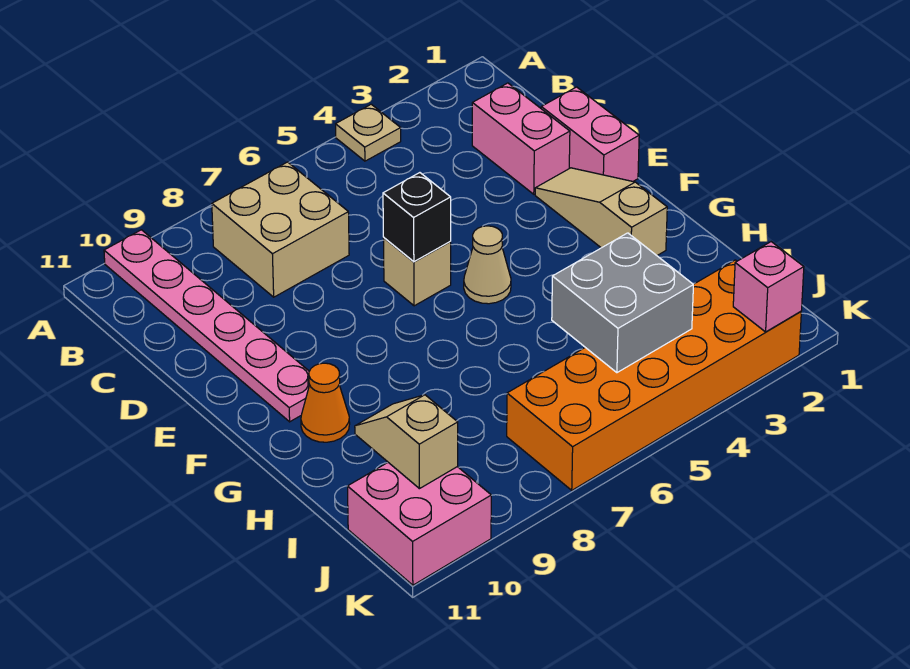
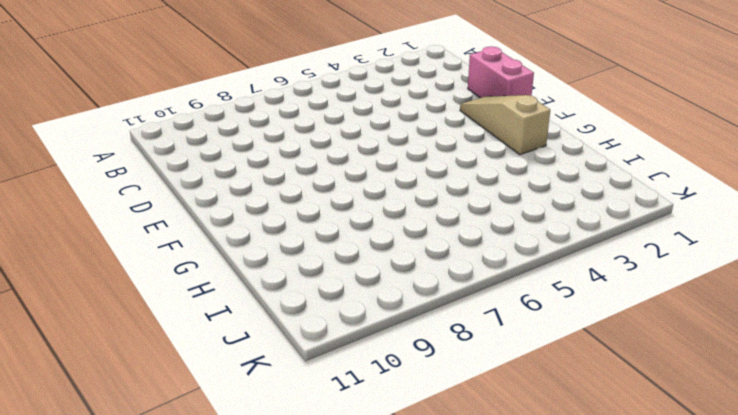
none -> tan plate A4 level 1
none -> pink plate A10:F10 level 1
none -> tan brick B7:C8 level 1

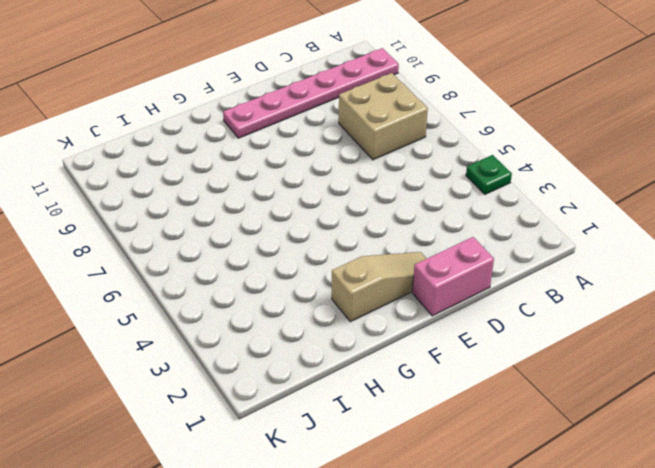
green plate A4 level 1 -> tan plate A4 level 1
none -> pink brick C2:D2 level 1
none -> tan brick E6 level 1
none -> tan cone F5 level 1

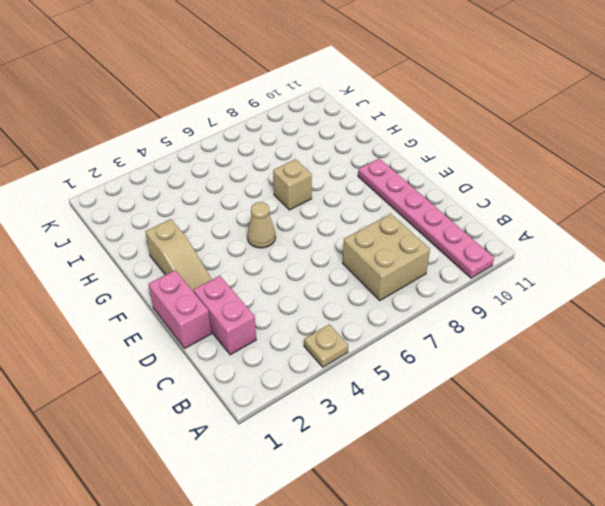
tan brick G7 level 1 -> tan brick E6 level 1
none -> orange cone G10 level 1
none -> orange brick J2:K7 level 1
none -> pink brick J10:K11 level 1

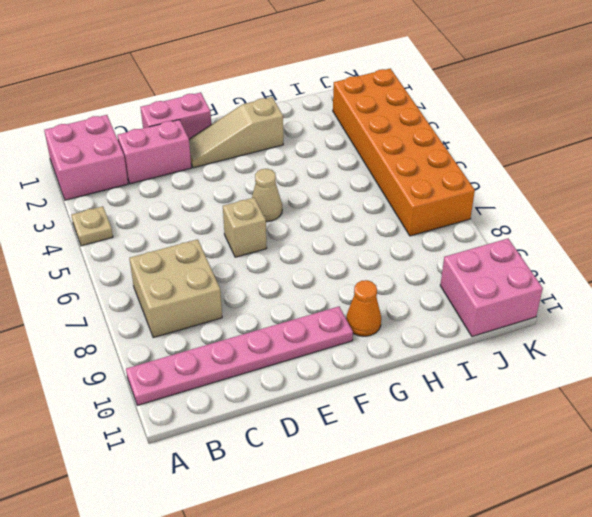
pink brick A1:B2 level 1 -> none
none -> black brick E6 level 2
none -> grey brick I4:J5 level 2
none -> tan slope I10:J10 level 2 top J

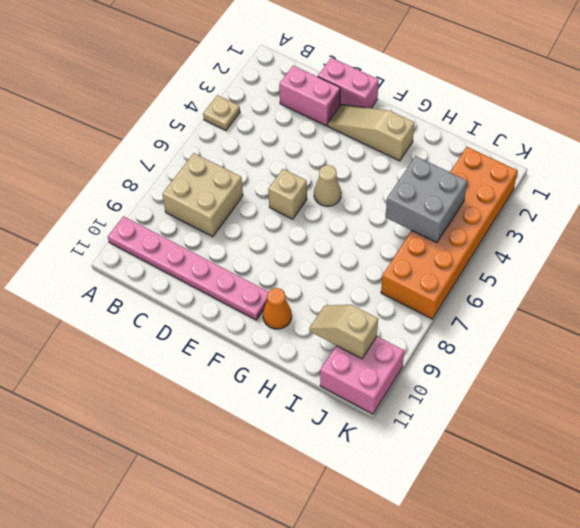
none -> black brick E6 level 2
none -> pink brick K2 level 2

